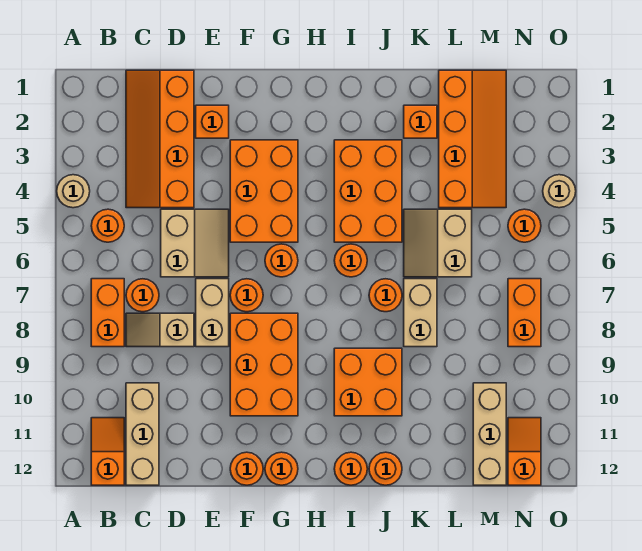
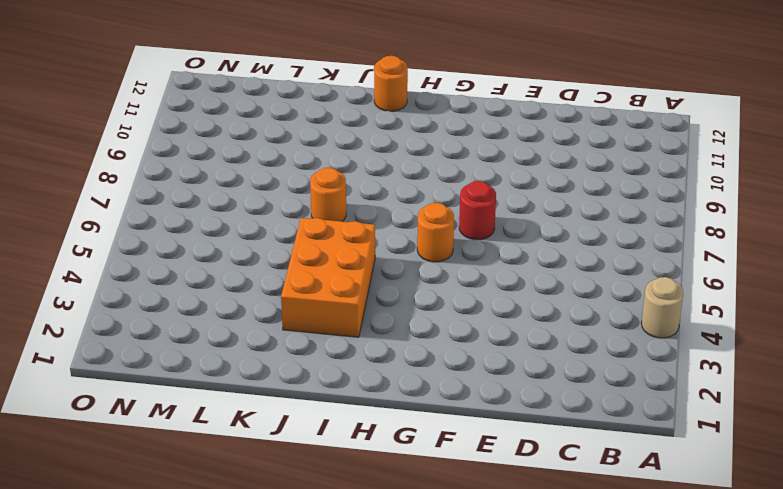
red round brick F7 level 1 -> orange round brick F7 level 1
none -> orange round brick B5 level 1
none -> orange brick B7:B8 level 1
none -> orange slope B11:B12 level 1 top 12
none -> orange slope C1:D4 level 1 top D

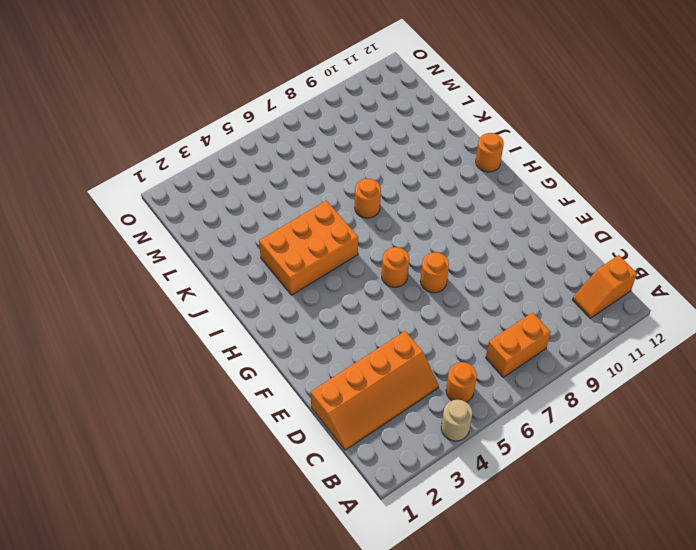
none -> orange round brick C7 level 1
none -> tan slope C8:D8 level 1 top D
none -> tan brick C10:C12 level 1
none -> tan slope D5:E6 level 1 top D

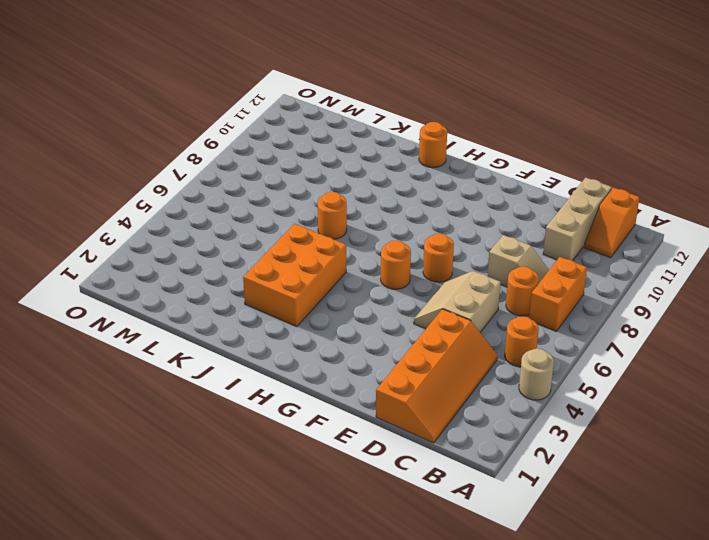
none -> orange brick E2 level 1
none -> tan brick E7:E8 level 1
none -> orange brick F3:G5 level 1
none -> orange brick F8:G10 level 1

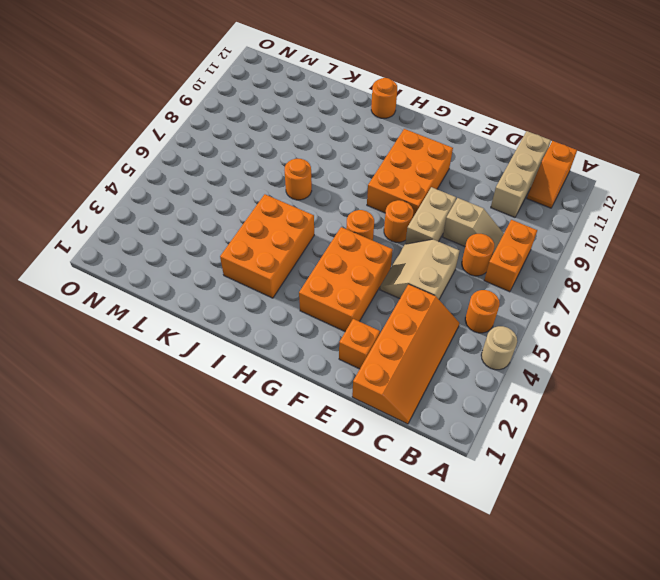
none -> orange round brick F12 level 1
none -> orange round brick G12 level 1
none -> orange round brick I6 level 1
none -> orange brick I9:J10 level 1

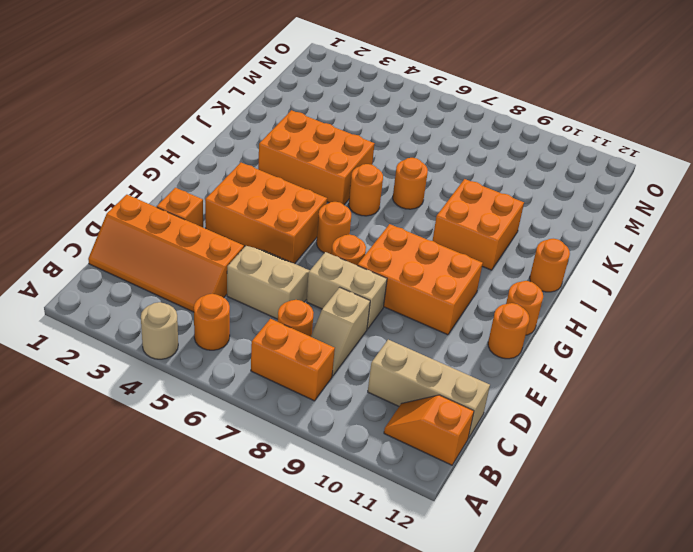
none -> orange round brick J12 level 1
none -> orange brick K2 level 1
none -> tan slope K5:L6 level 1 top L
none -> tan brick K7:K8 level 1

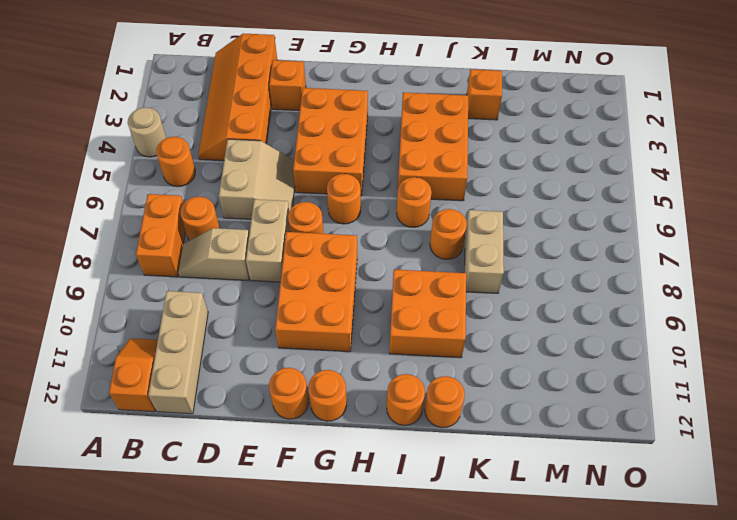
none -> tan slope K5:L6 level 1 top L
none -> orange slope L1:M4 level 1 top L
none -> tan brick M10:M12 level 1
none -> orange round brick N5 level 1

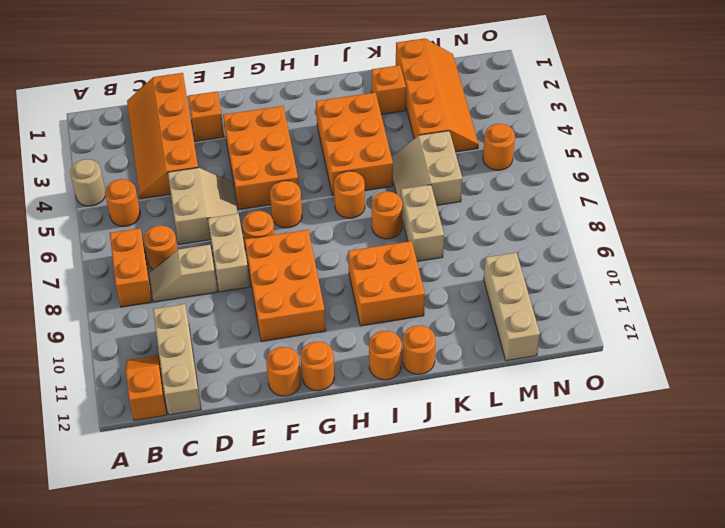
none -> orange brick N7:N8 level 1
none -> orange slope N11:N12 level 1 top 12
none -> tan round brick O4 level 1

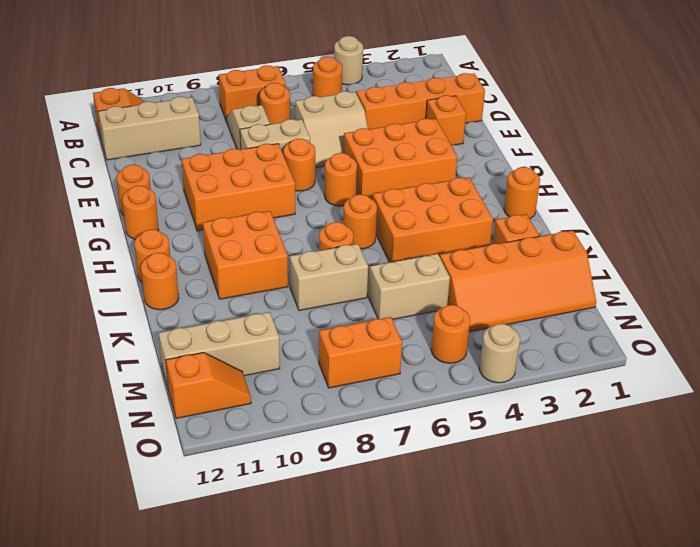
orange round brick I1 level 1 -> none

